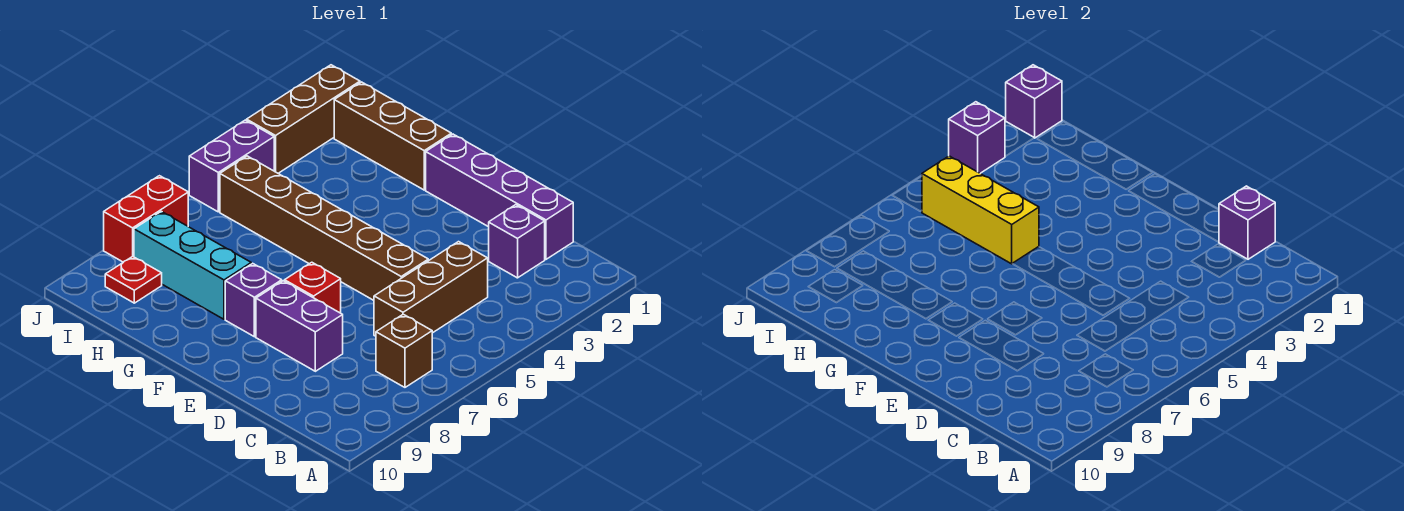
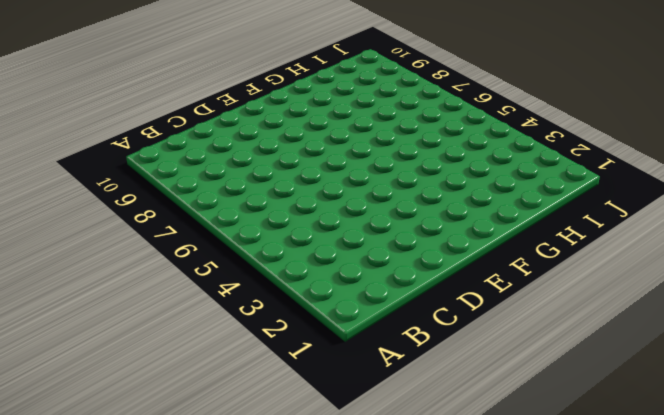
none -> brown brick B7 level 1
none -> purple brick C1:F1 level 1
none -> purple brick C2 level 1

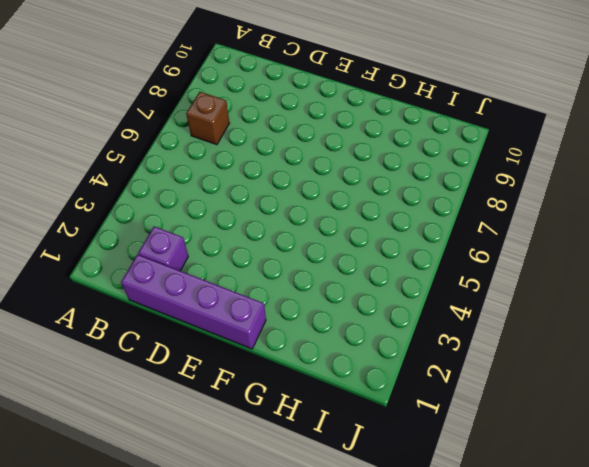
none -> brown brick C4:C6 level 1
none -> brown brick D5:I5 level 1
none -> purple brick D8:E8 level 1

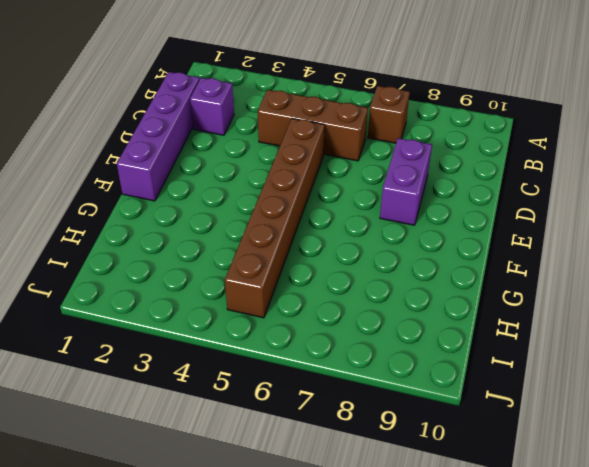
none -> red brick E7 level 1
none -> purple brick F8 level 1
none -> brown brick G1:I1 level 1

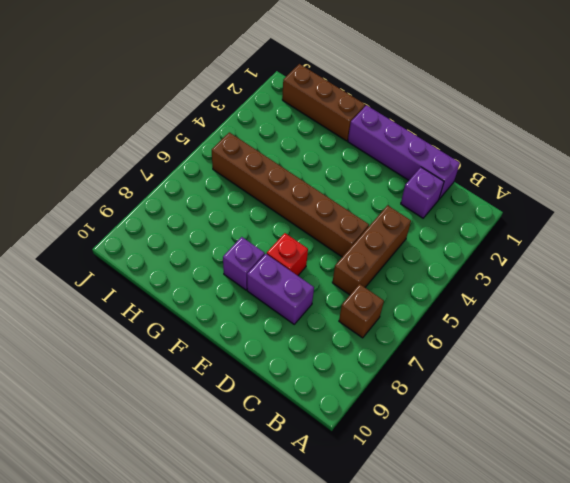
none -> cyan brick G8:I8 level 1
none -> red plate I9 level 1
none -> brown brick J1:J3 level 1

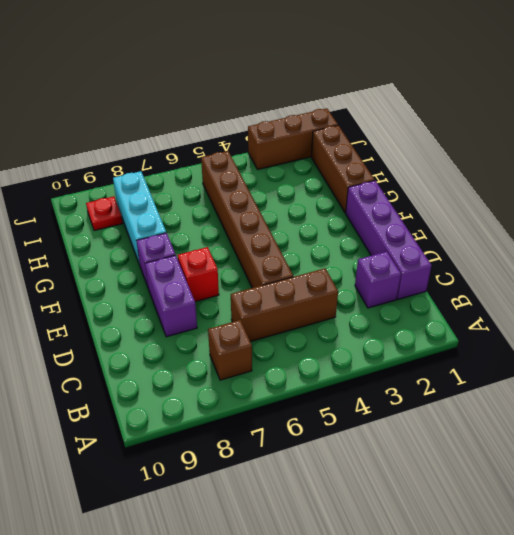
none -> purple brick J4:J5 level 1
none -> red brick J7:J8 level 1
none -> purple brick C1 level 2

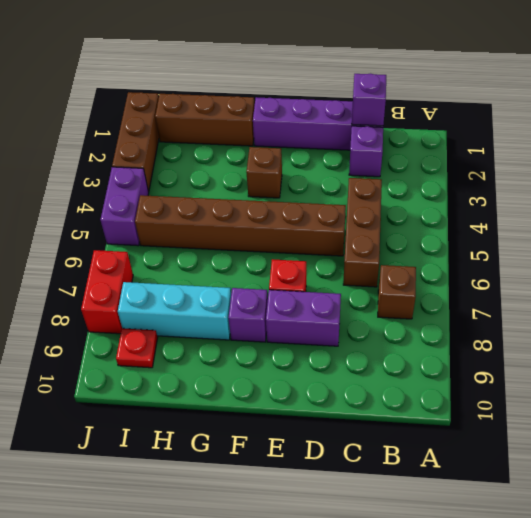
brown brick F3 level 1 -> none
none -> yellow brick G5:I5 level 2
none -> purple brick J1 level 2
none -> purple brick J3 level 2

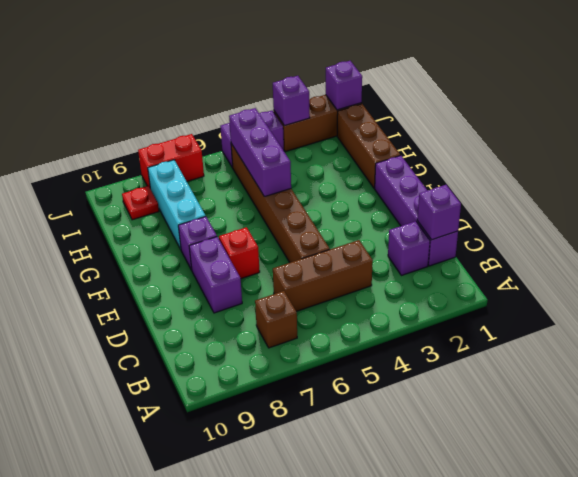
purple brick G5:I5 level 2 -> yellow brick G5:I5 level 2

